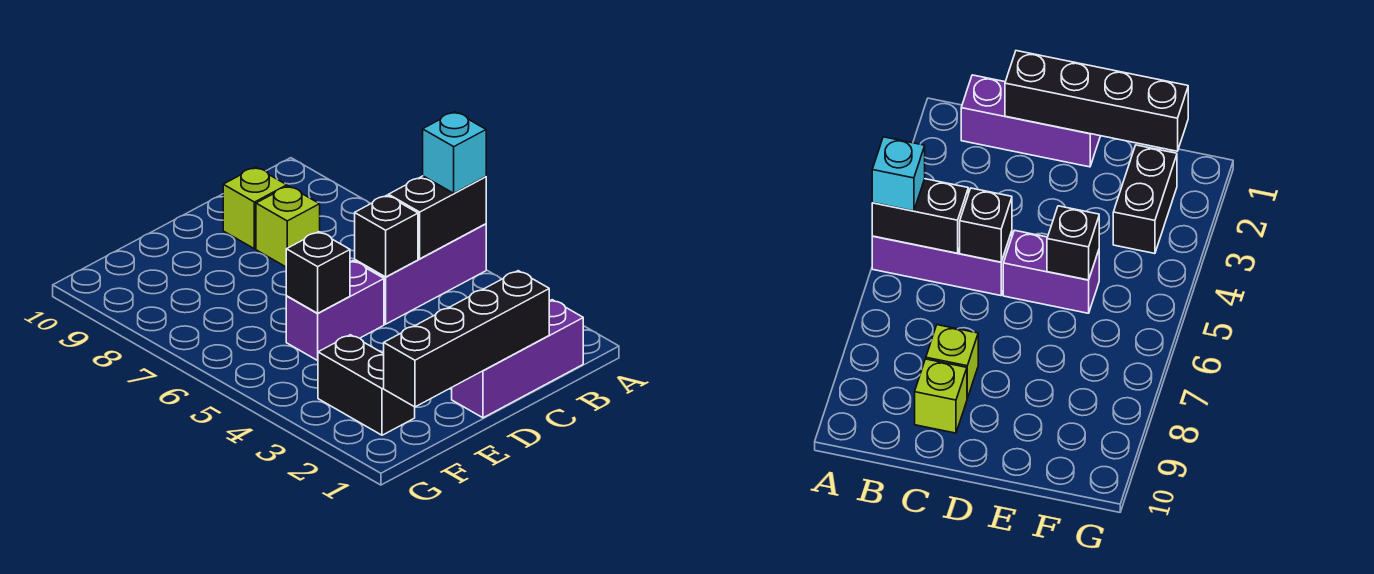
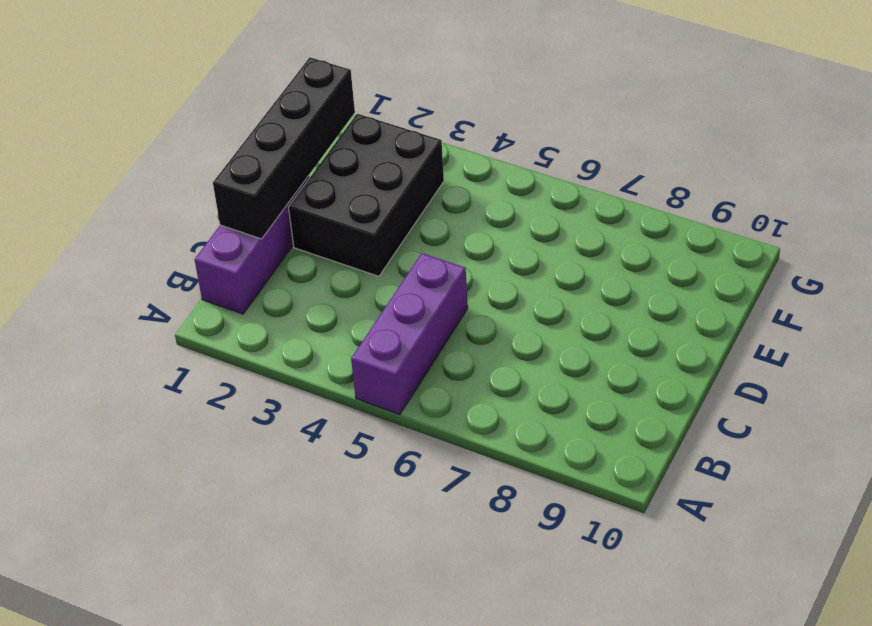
black brick D2:F3 level 1 -> black brick F2:F3 level 1
none -> lime brick C8 level 1
none -> lime brick C9 level 1

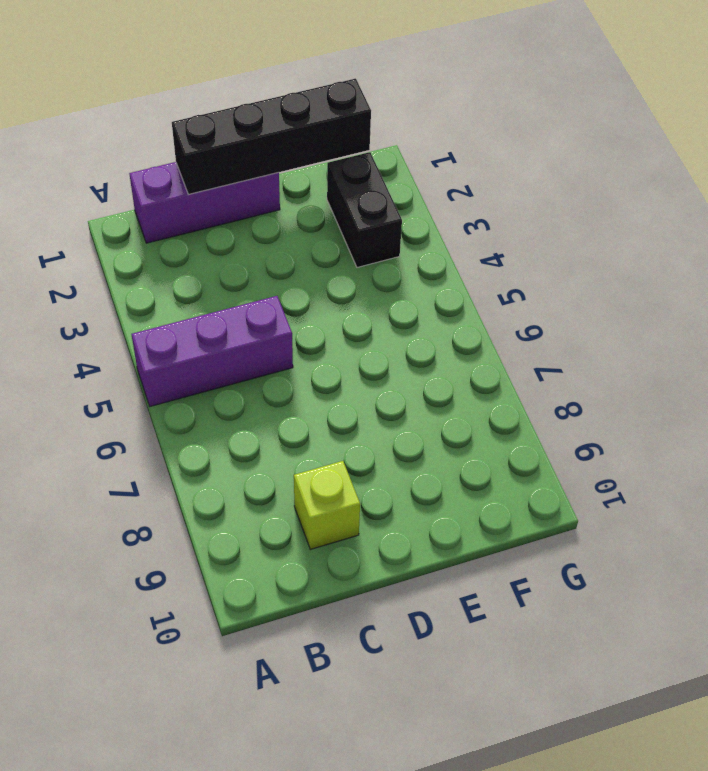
none -> lime brick C8 level 1
none -> purple brick D5:E5 level 1

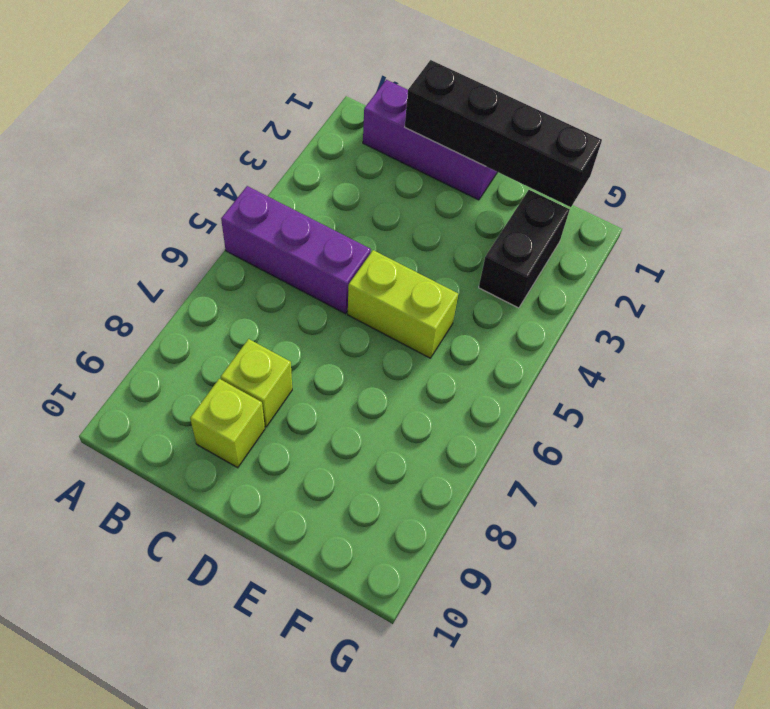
lime brick D5:E5 level 1 -> purple brick D5:E5 level 1
none -> black brick A5:B5 level 2
none -> black brick C5 level 2

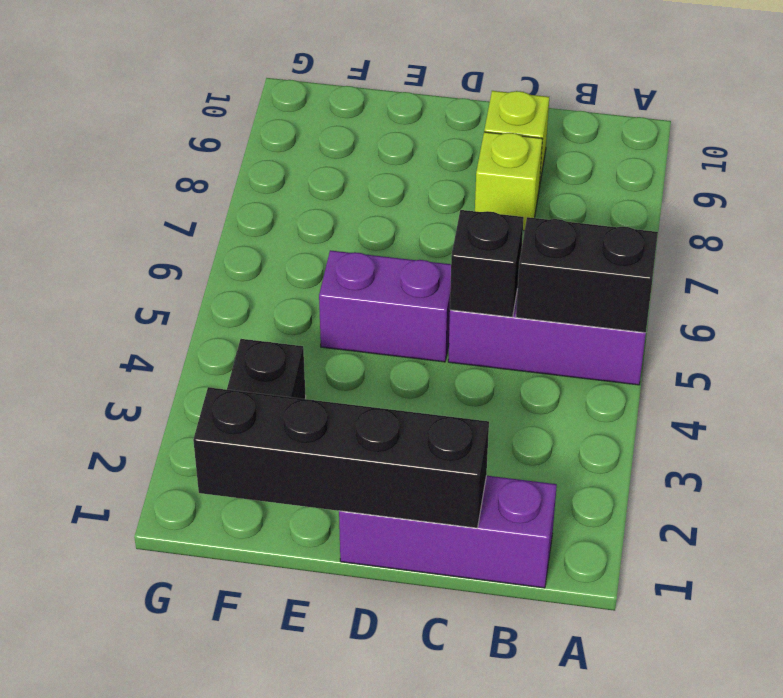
none -> black brick E5 level 2
none -> cyan brick A5 level 3

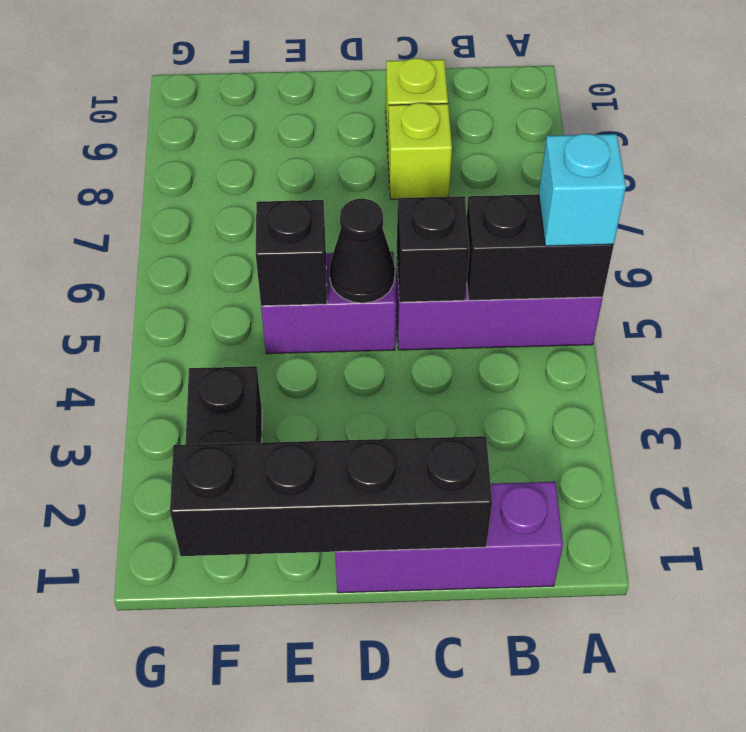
black cone D5 level 2 -> none

